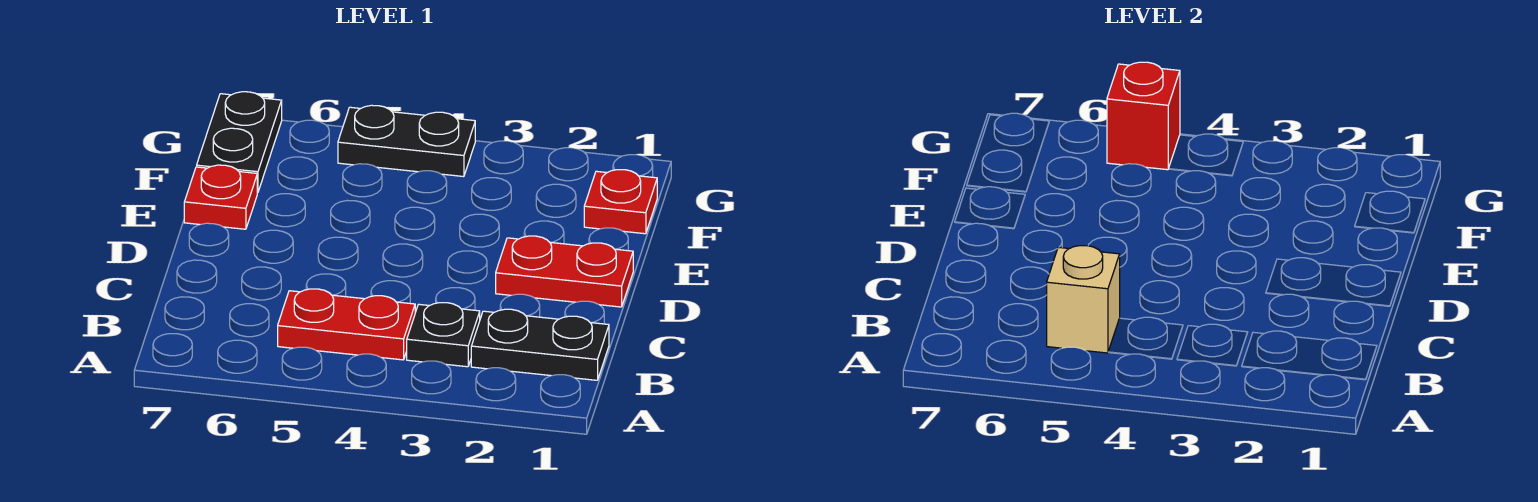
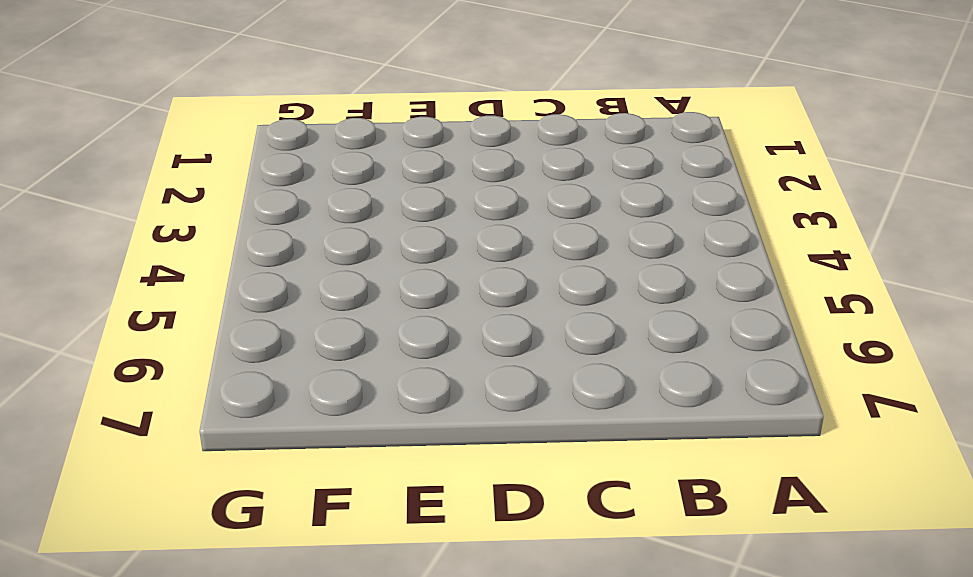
none -> black plate B1:B2 level 1
none -> black plate B3 level 1

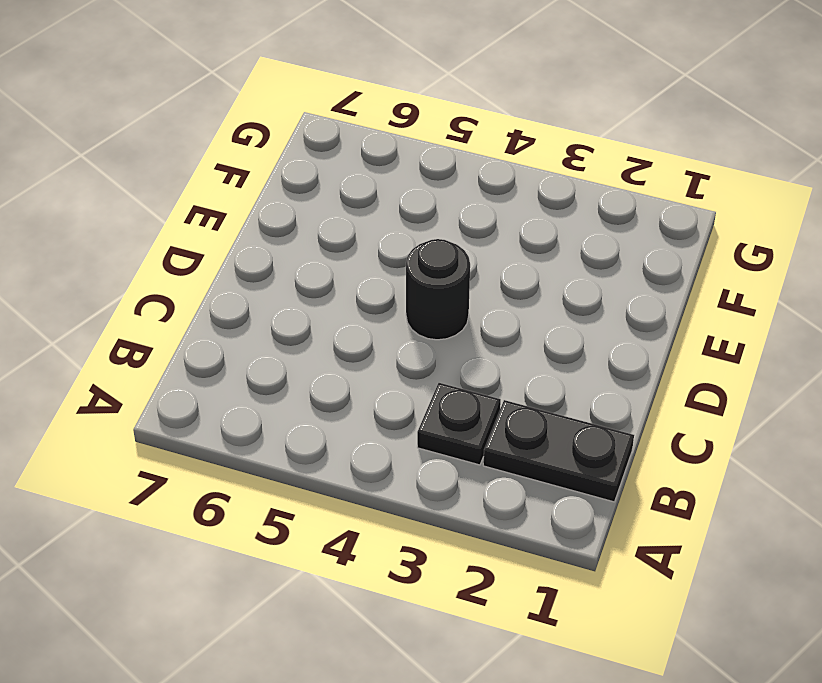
black round brick D4 level 1 -> none
none -> red plate B4:B5 level 1
none -> red plate D1:D2 level 1

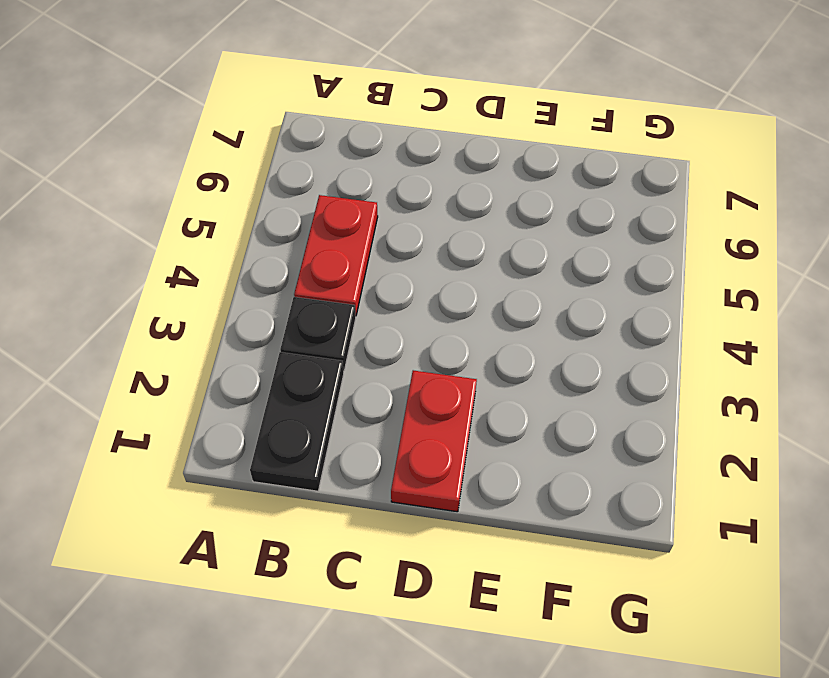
none -> red plate E7 level 1
none -> red plate F1 level 1

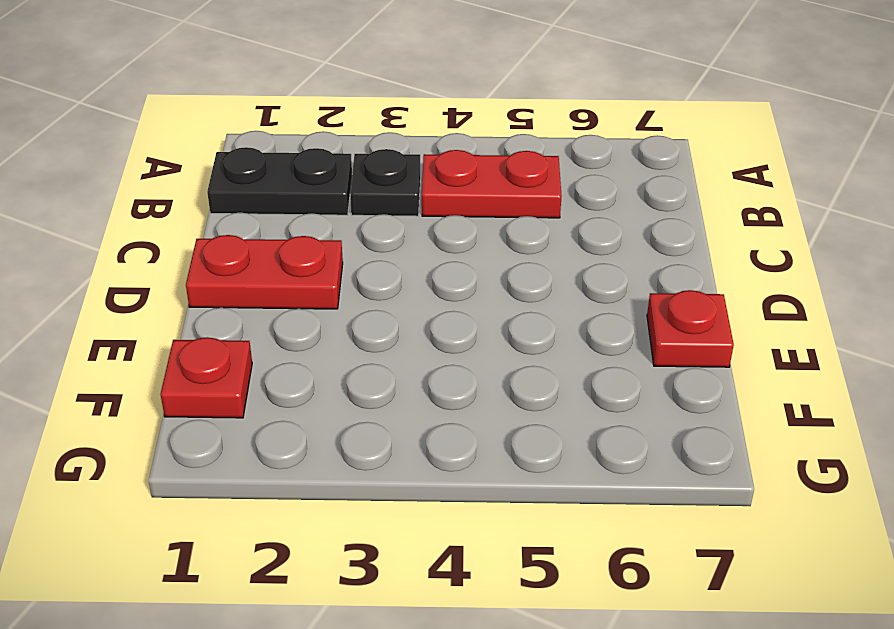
none -> black plate F7:G7 level 1
none -> black plate G4:G5 level 1

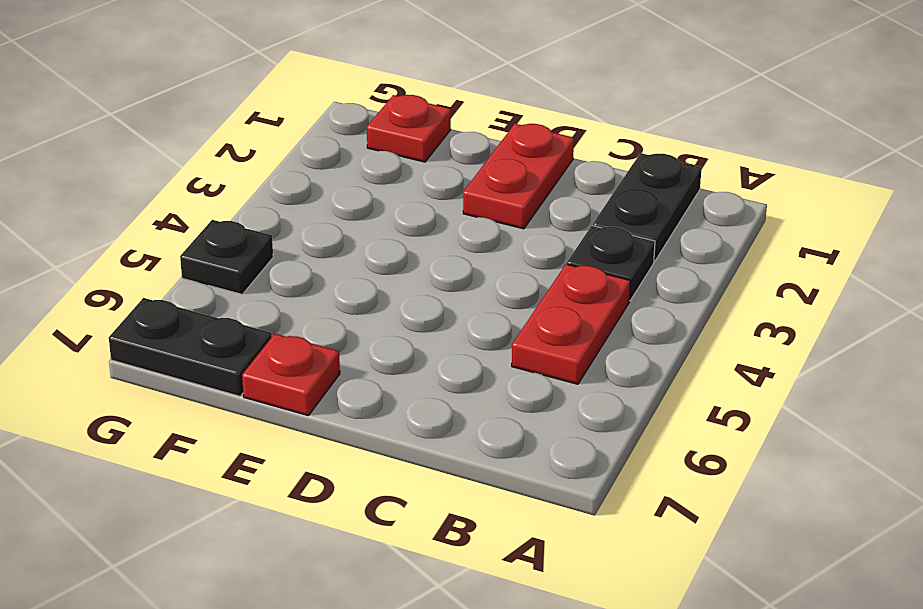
black plate G5 level 1 -> black plate G4:G5 level 1
none -> tan brick B5 level 2
none -> red brick G5 level 2

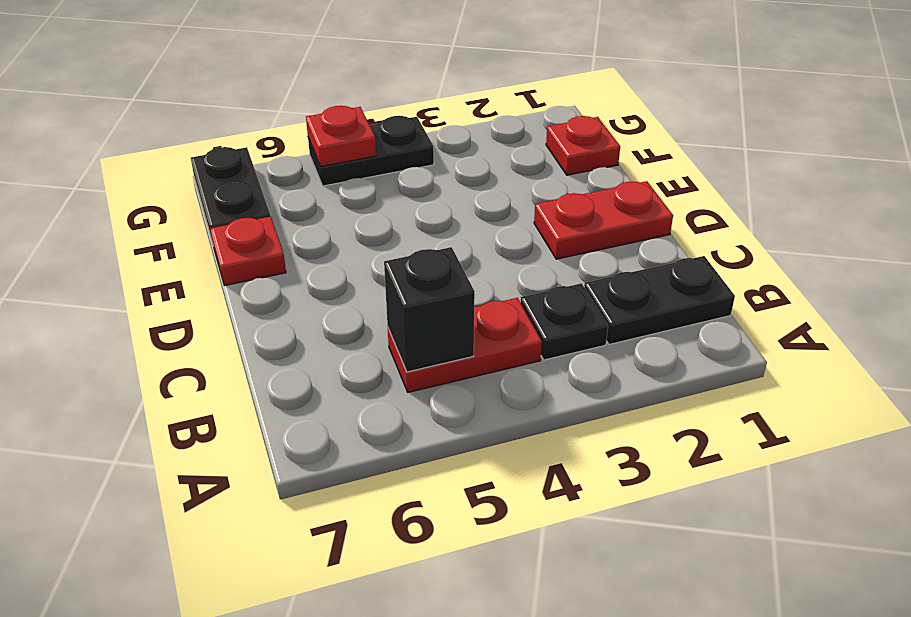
black brick B5 level 2 -> tan brick B5 level 2
red plate G5 level 2 -> red brick G5 level 2

